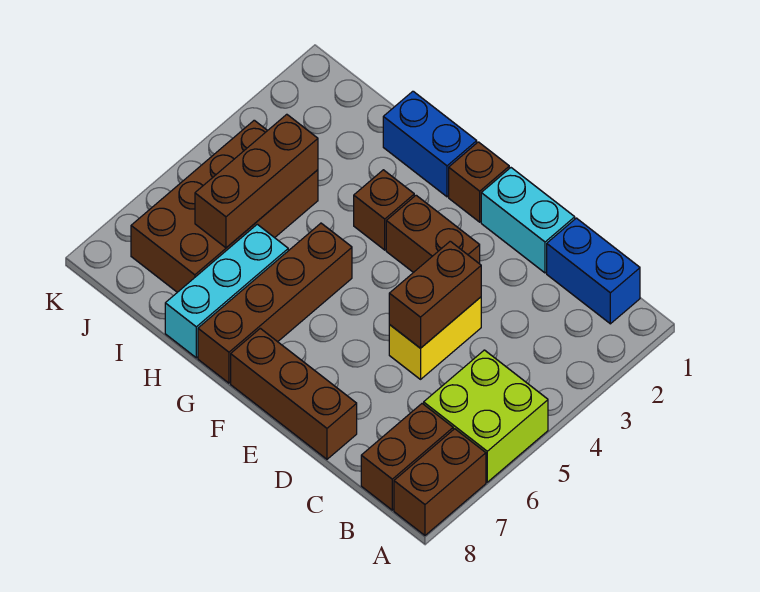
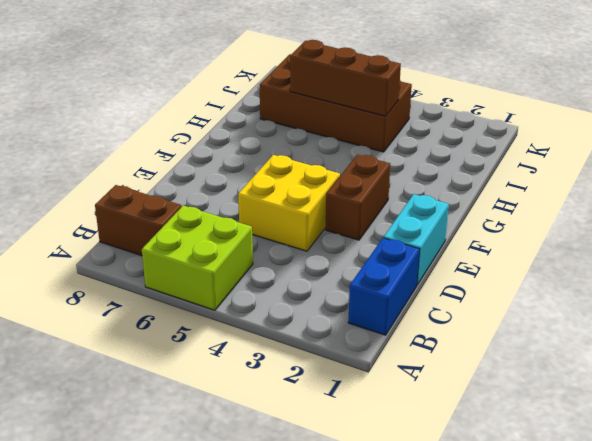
yellow brick D4:E5 level 1 -> yellow brick D4:D5 level 1
none -> brown brick A7:A8 level 1
none -> brown brick D8:F8 level 1
none -> brown brick F1 level 1

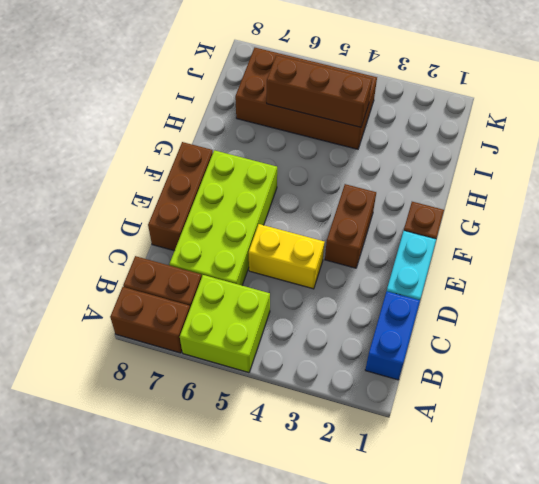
lime brick C6:F7 level 1 -> none
none -> blue brick G1:H1 level 1
none -> brown brick G3 level 1
none -> brown brick G5:G8 level 1

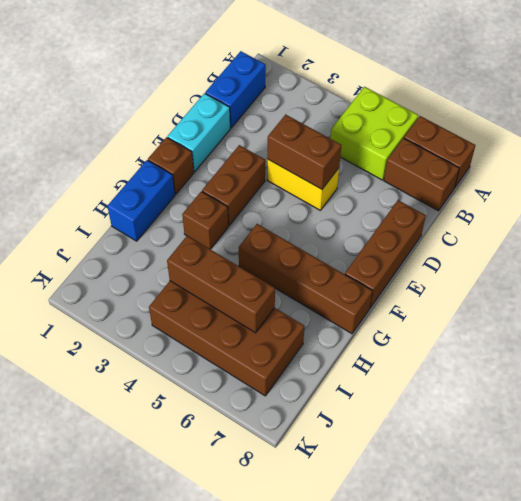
none -> cyan brick H6:H8 level 1

